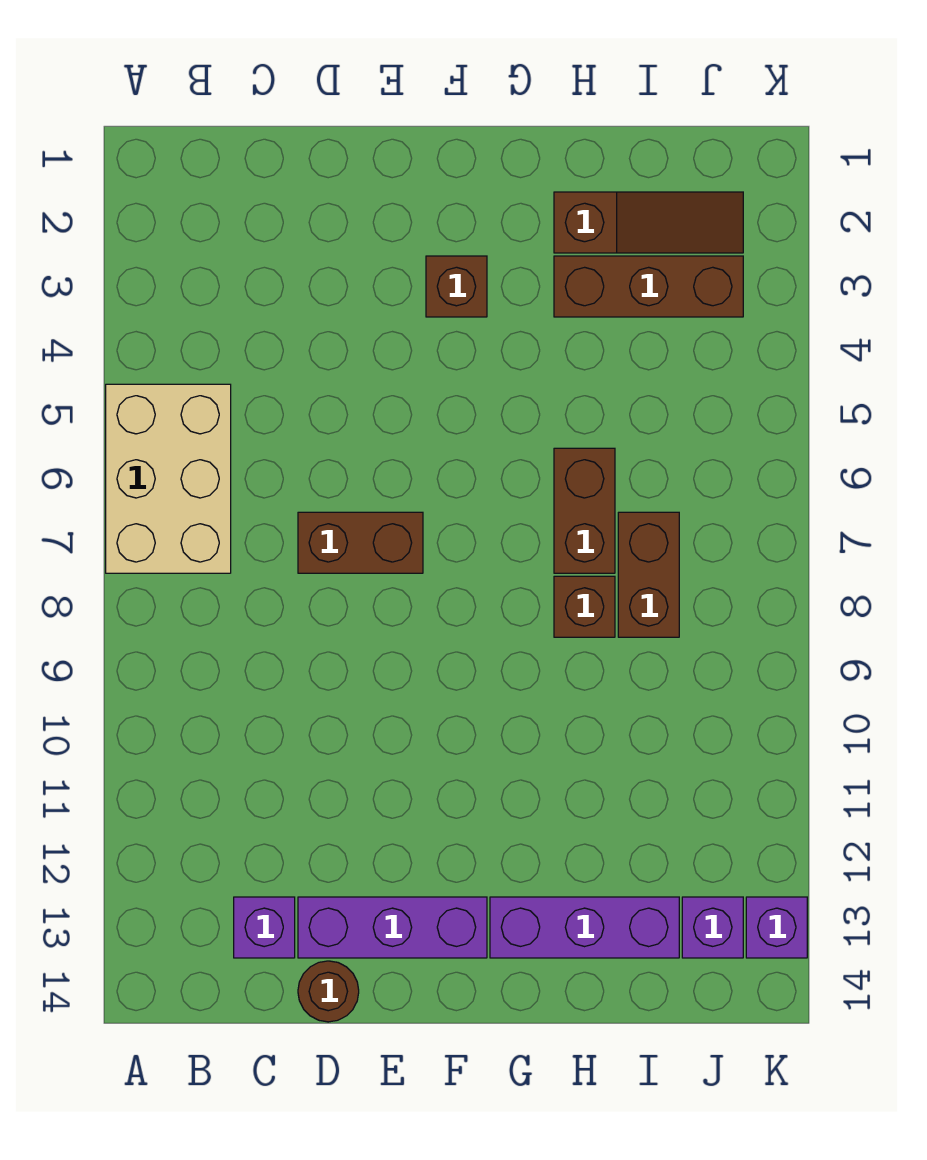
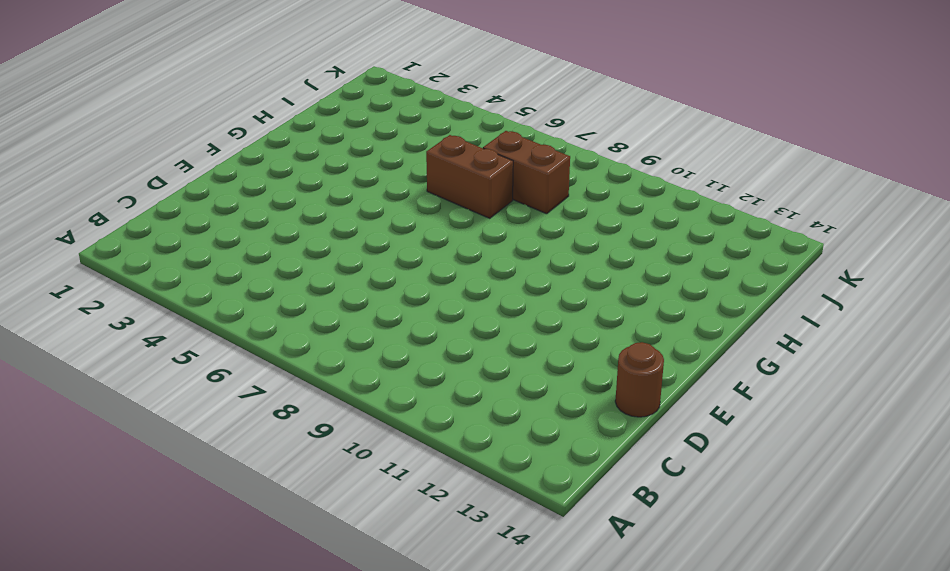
none -> tan brick A5:B7 level 1
none -> purple brick C13 level 1
none -> brown brick D7:E7 level 1

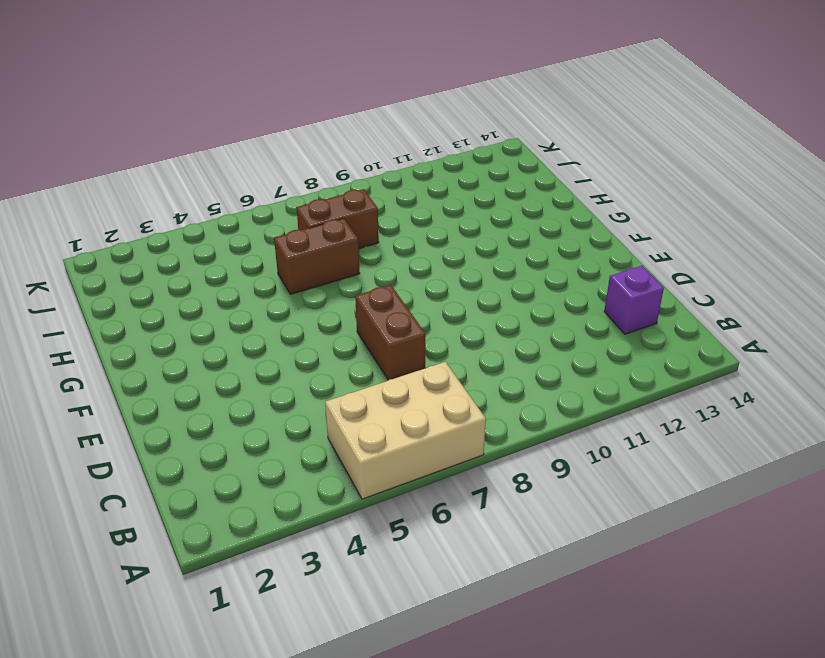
none -> purple brick D13:F13 level 1
none -> brown round brick D14 level 1
none -> brown brick F3 level 1

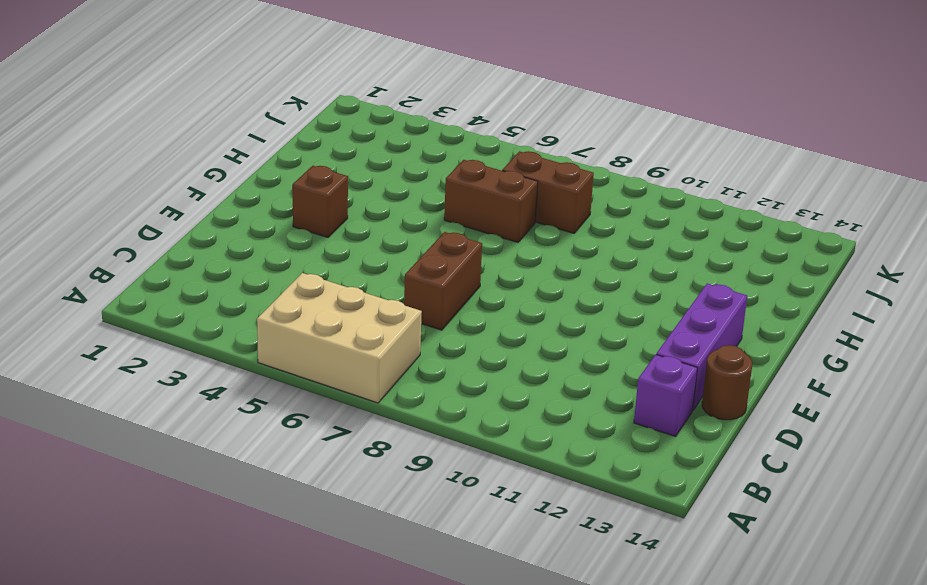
none -> purple brick G13:I13 level 1
none -> brown slope H2:J2 level 1 top H
none -> brown brick H3:J3 level 1

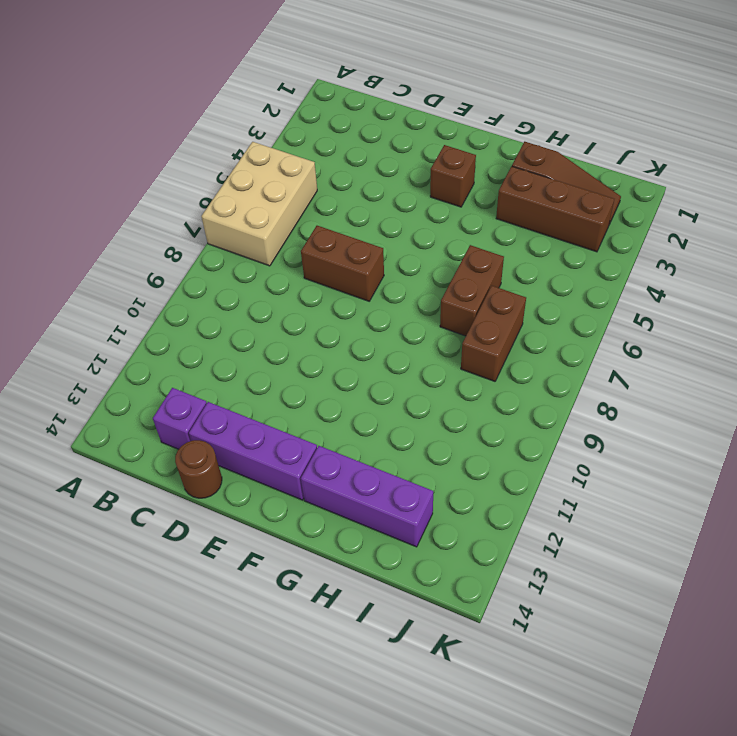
none -> brown brick H8 level 1
none -> purple brick J13 level 1
none -> purple brick K13 level 1

